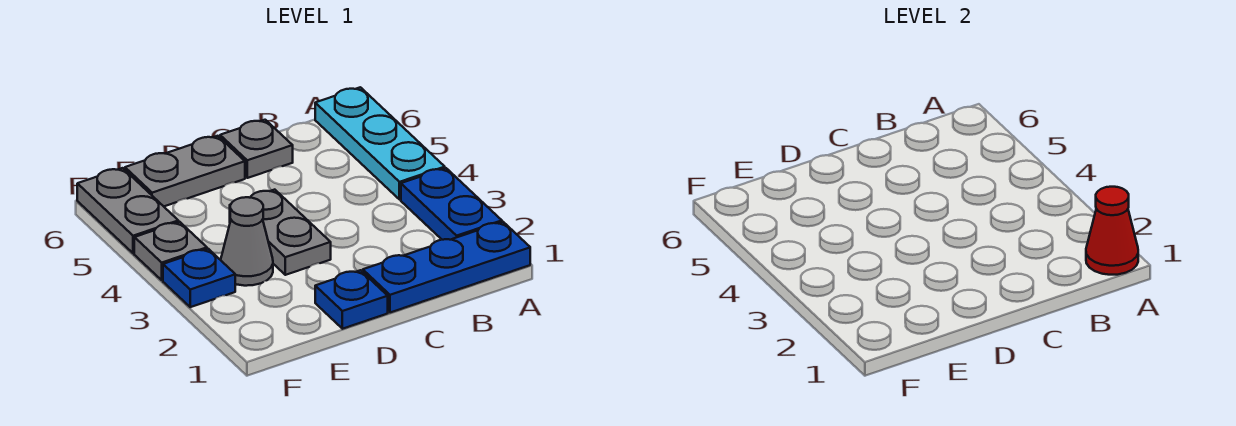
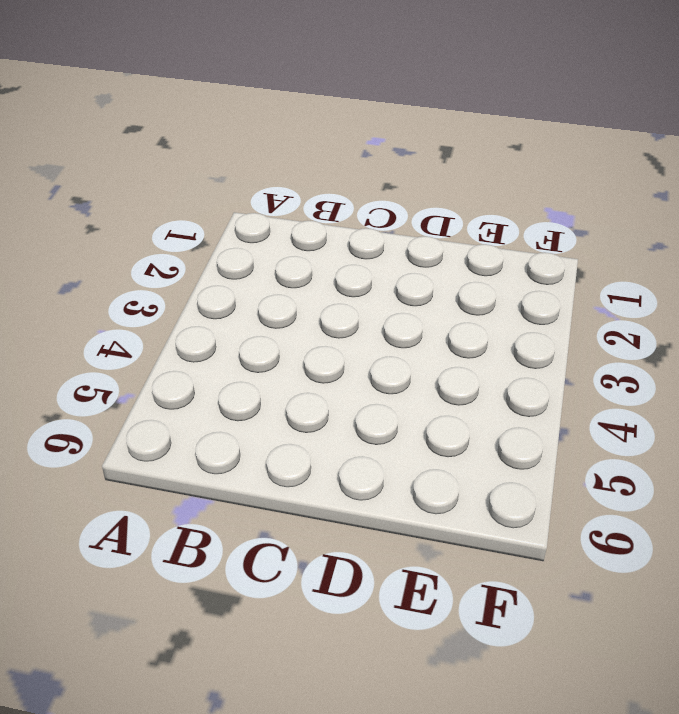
none -> blue plate A1:C1 level 1
none -> blue plate A2:A3 level 1
none -> cyan plate A4:A6 level 1

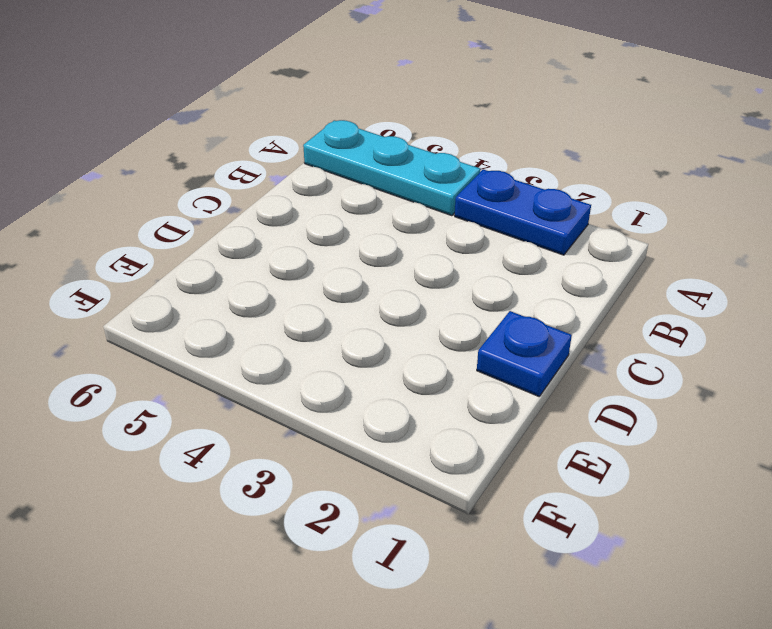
none -> blue plate A1:C1 level 1
none -> grey plate C6 level 1
none -> grey plate D3:D4 level 1

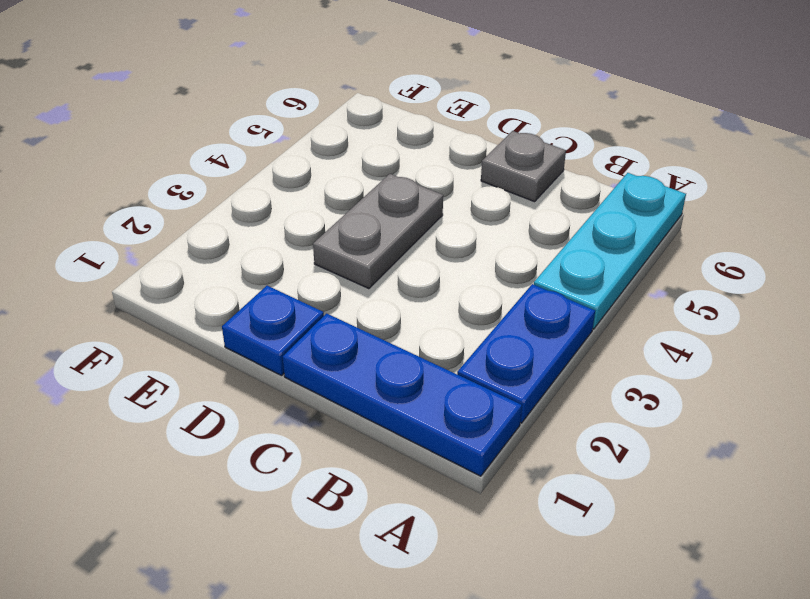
none -> grey plate D6:E6 level 1
none -> grey cone E3 level 1
none -> blue plate F3 level 1

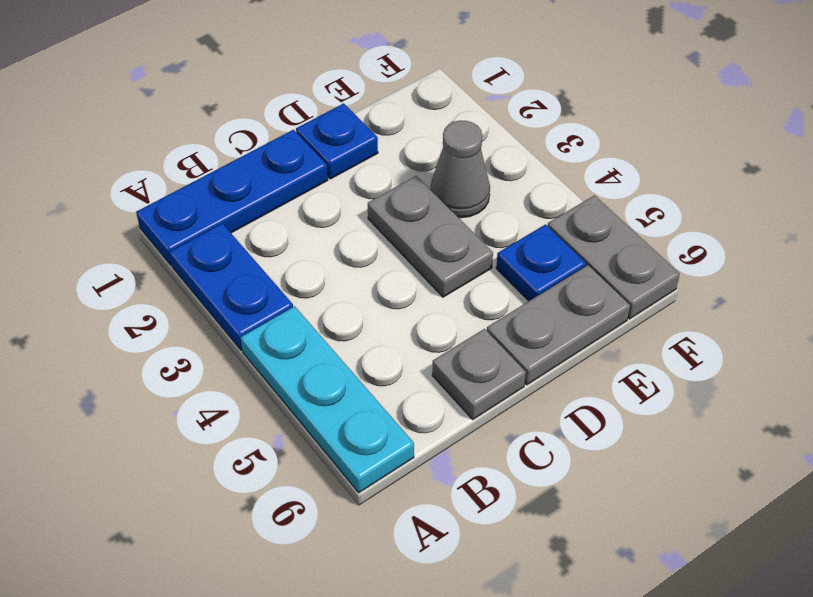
blue plate E5 level 1 -> blue plate F3 level 1
none -> grey plate F4 level 1
none -> red cone A1 level 2

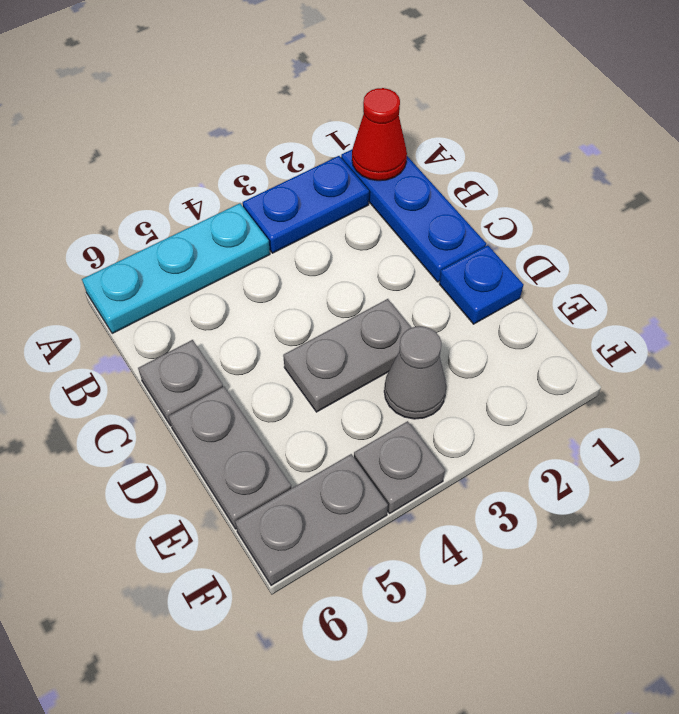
none -> blue plate F3 level 1

